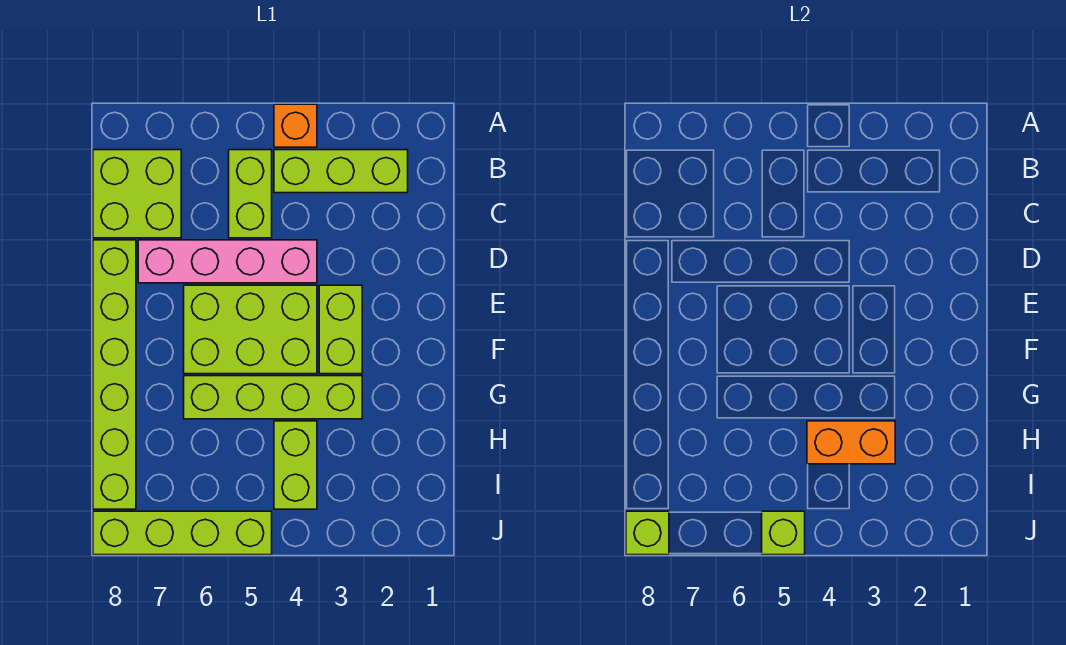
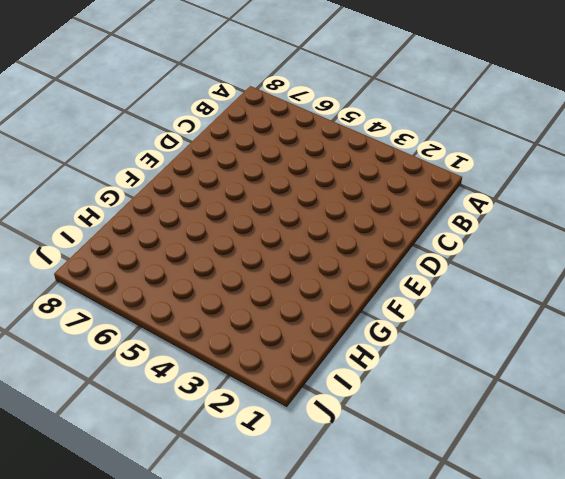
none -> orange brick A4 level 1
none -> lime brick B2:B4 level 1
none -> lime brick B5:C5 level 1

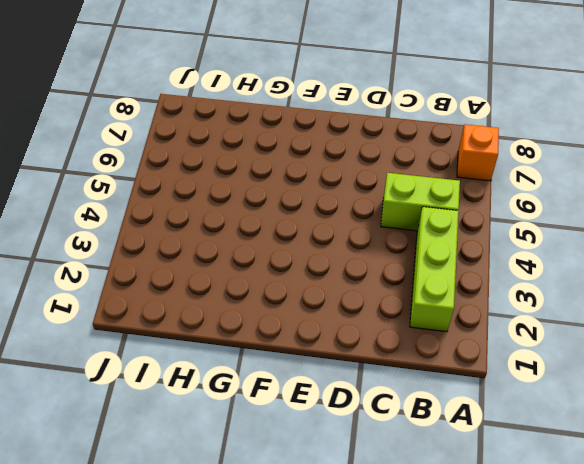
orange brick A7 level 1 -> orange brick A4 level 1
none -> lime brick B7:C8 level 1
none -> pink brick D4:D7 level 1
none -> lime brick D8:I8 level 1

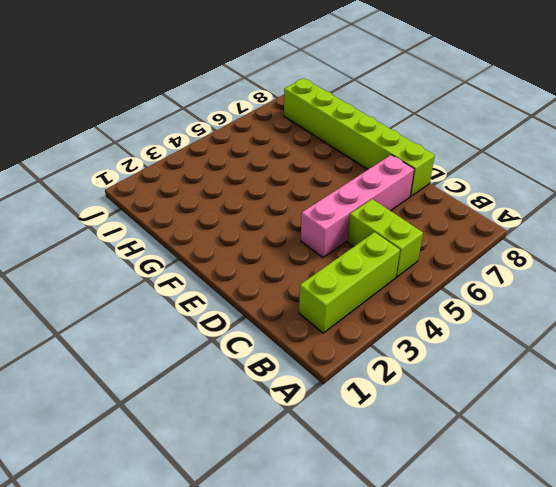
none -> orange brick A4 level 1
none -> lime brick B7:C8 level 1
none -> lime brick E3:F3 level 1

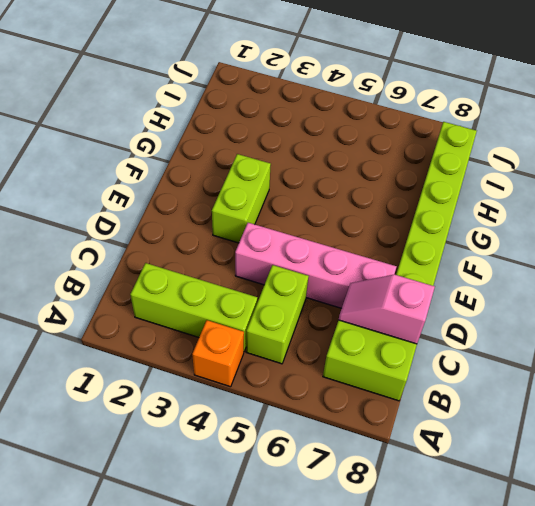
pink slope C7:C8 level 2 top 8 -> none
none -> lime brick E4:F6 level 1
none -> lime brick G3:G6 level 1
none -> lime brick H4:I4 level 1

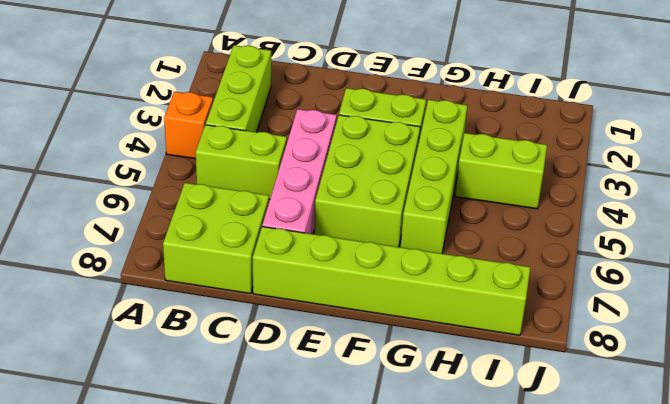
none -> lime brick J5:J8 level 1
none -> orange brick H3:H4 level 2
none -> lime brick J5 level 2

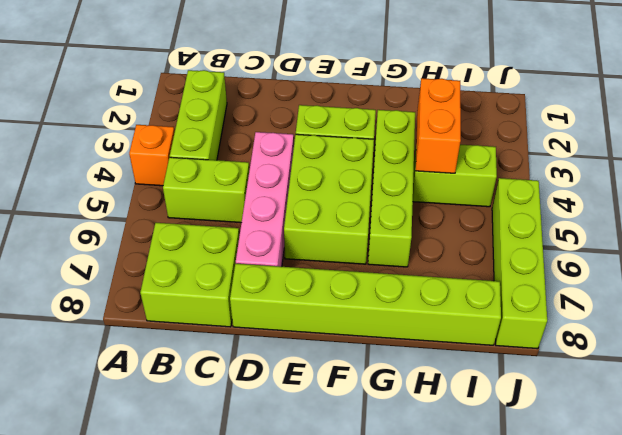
none -> lime brick J5 level 2
none -> lime brick J8 level 2

